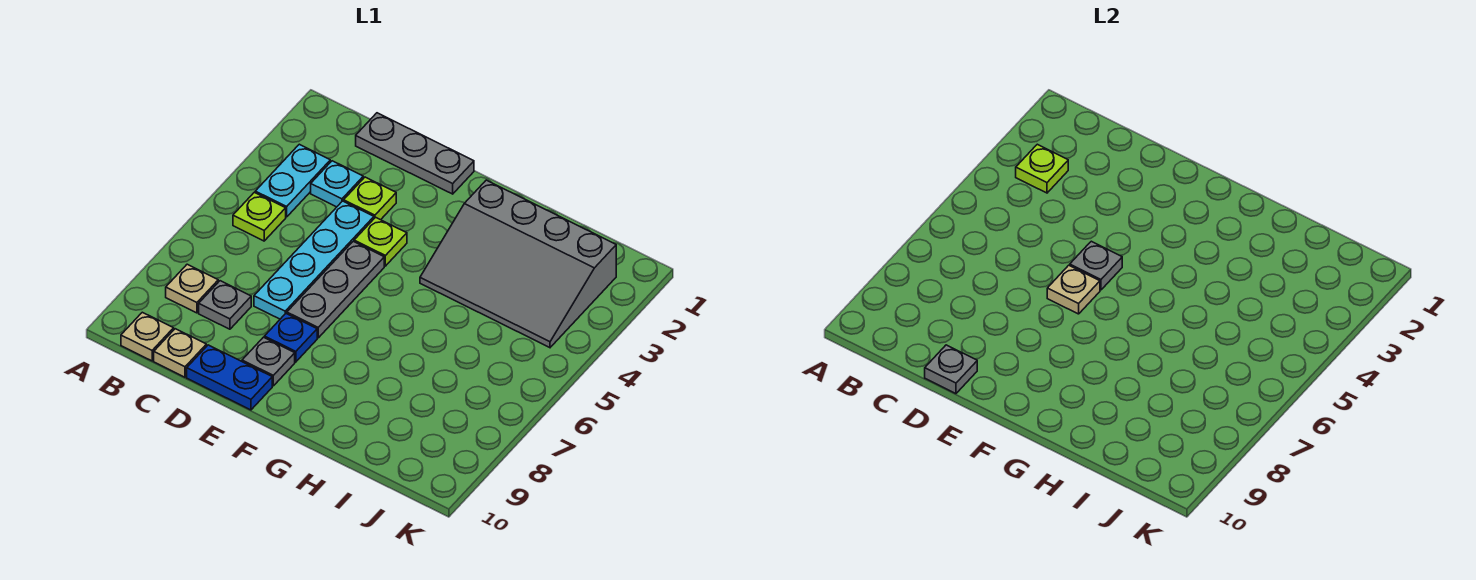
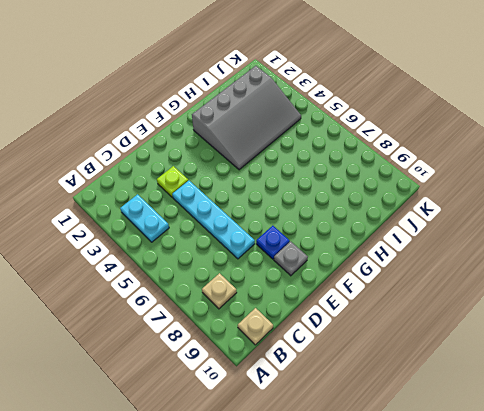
none -> lime plate B5 level 1
none -> grey plate C1:E1 level 1
none -> cyan plate C3 level 1

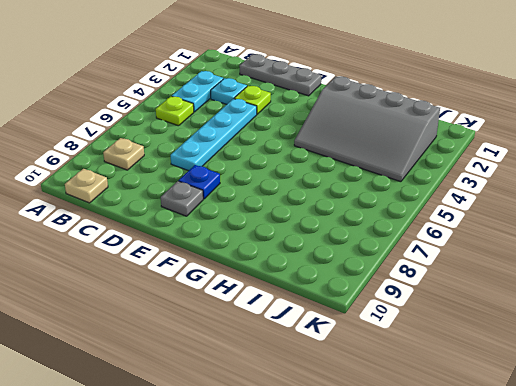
none -> grey plate C8 level 1
none -> tan plate C10 level 1
none -> blue plate D10:E10 level 1

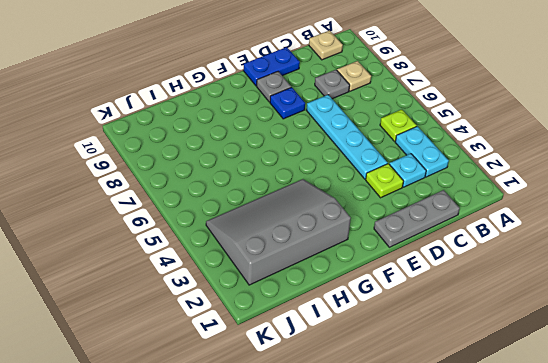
none -> tan plate C10 level 1
none -> lime plate E4 level 1
none -> grey plate E5:E7 level 1

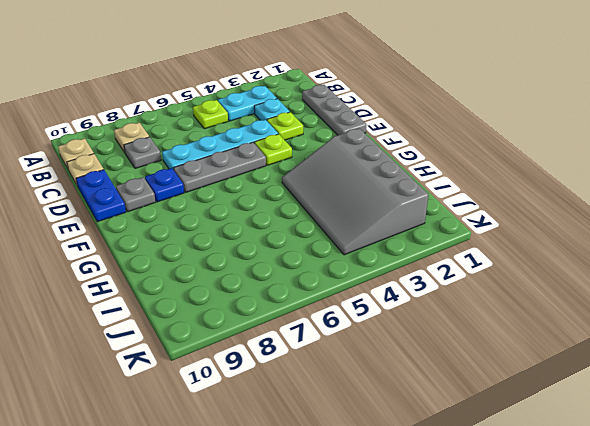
none -> lime plate B3 level 2
none -> grey plate D10 level 2
none -> grey plate E5 level 2

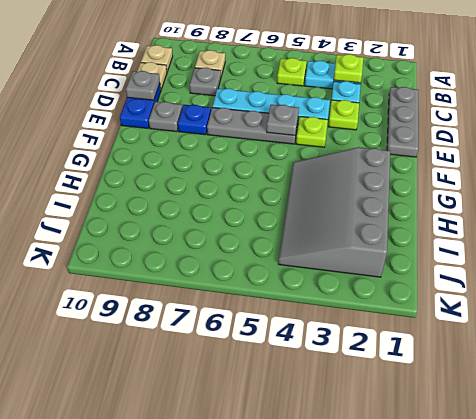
none -> tan plate E6 level 2

